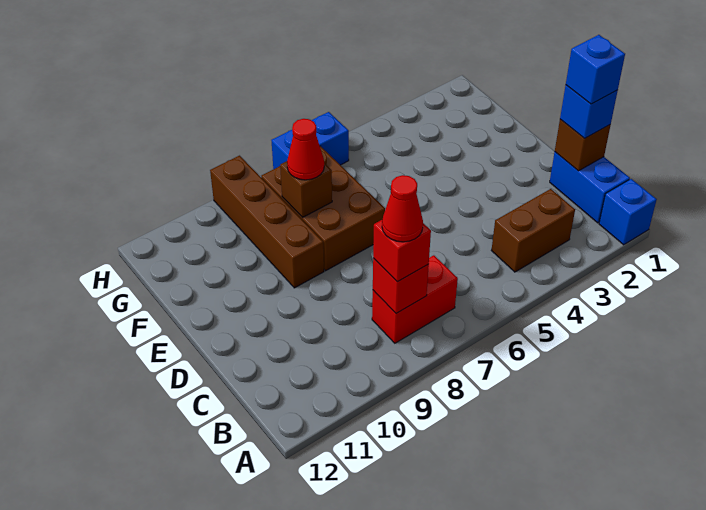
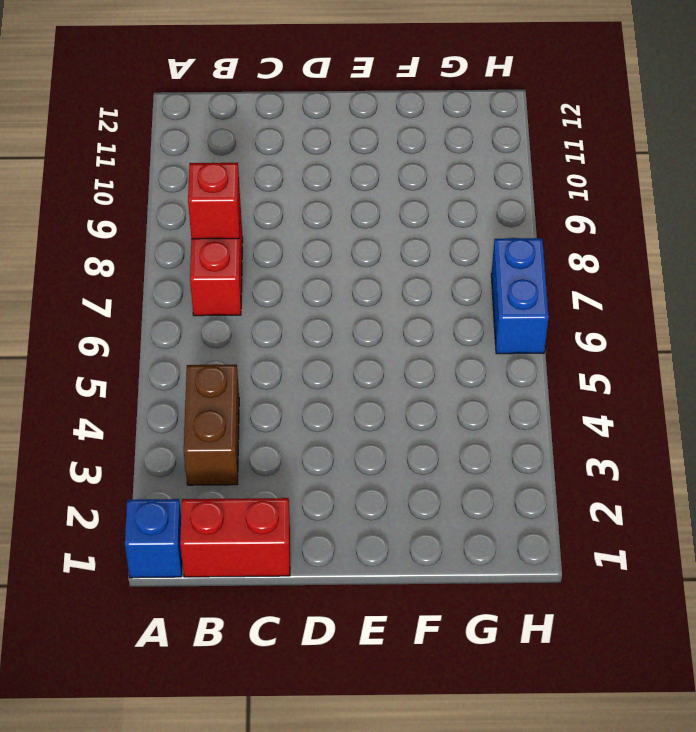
red brick B1:C1 level 1 -> blue brick B1:C1 level 1
none -> brown brick E7:G8 level 1
none -> brown brick E9:H9 level 1
none -> brown brick C1 level 2

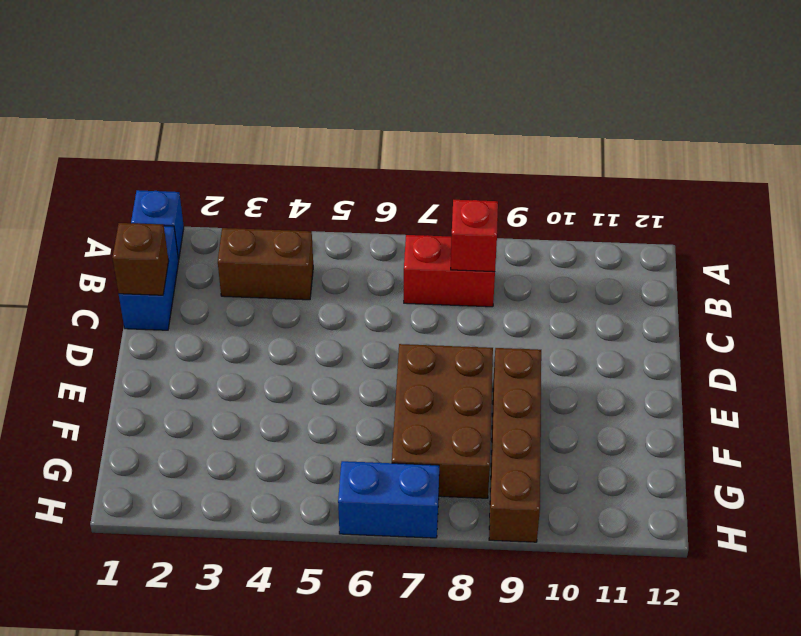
none -> brown brick F8 level 2
none -> red brick B8 level 3
none -> blue brick C1 level 3

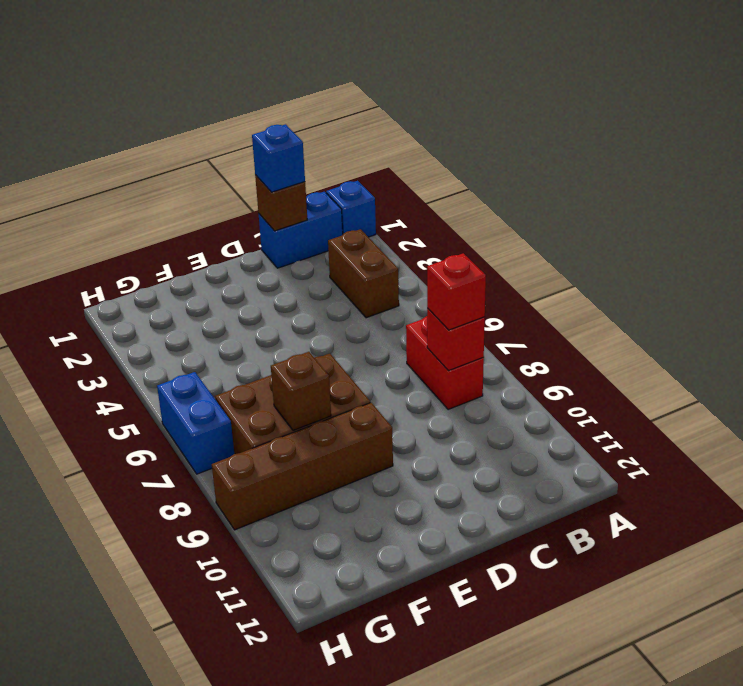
none -> red cone F8 level 3
none -> red cone B8 level 4
none -> blue brick C1 level 4

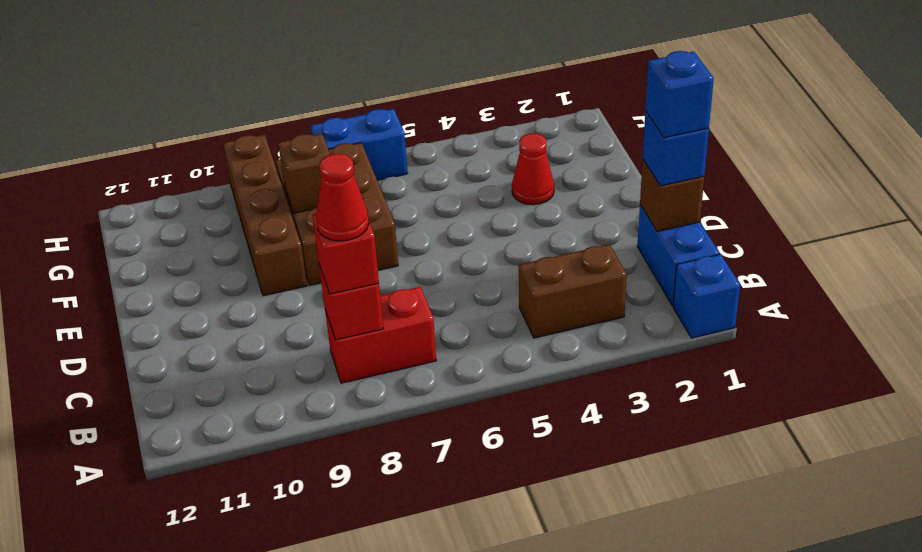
red cone F3 level 1 -> red cone F8 level 3

